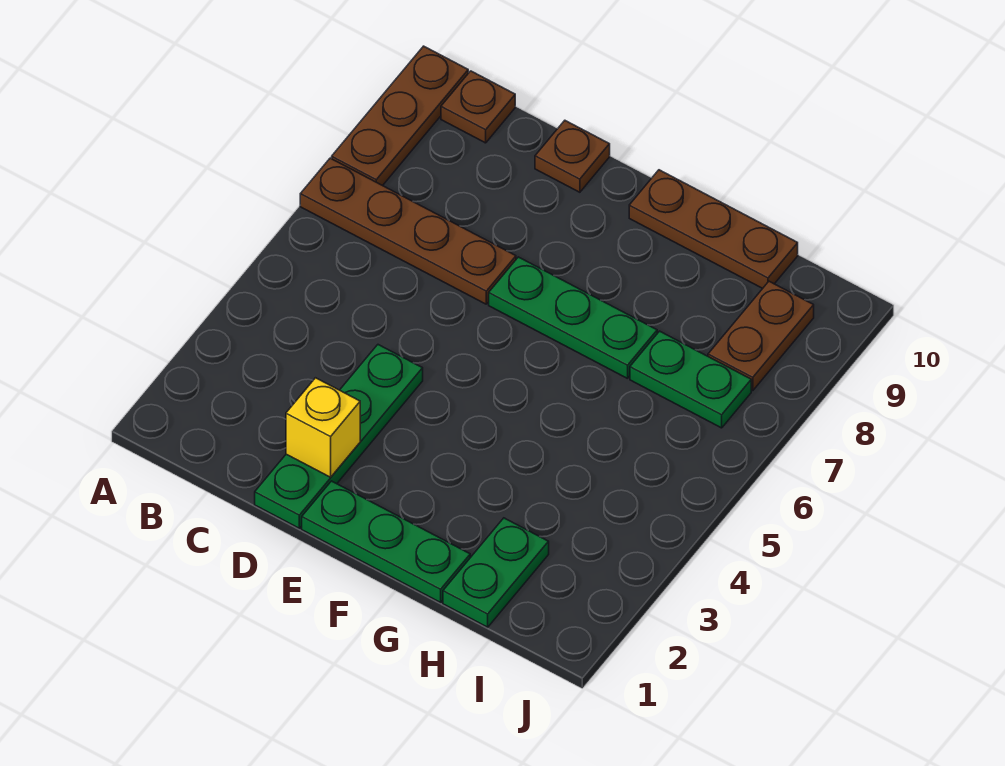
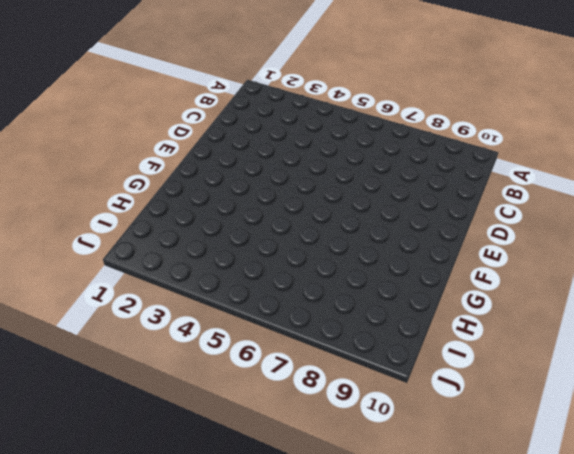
none -> brown plate A7:D7 level 1
none -> brown plate A8:A10 level 1
none -> brown plate B10 level 1

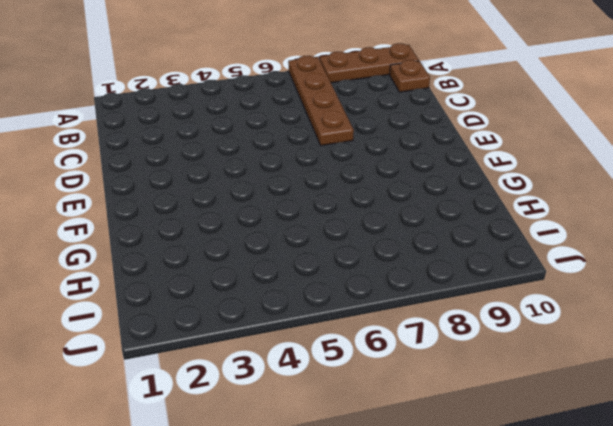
none -> green plate D1:D4 level 1
none -> brown plate D10 level 1
none -> green plate E1:G1 level 1

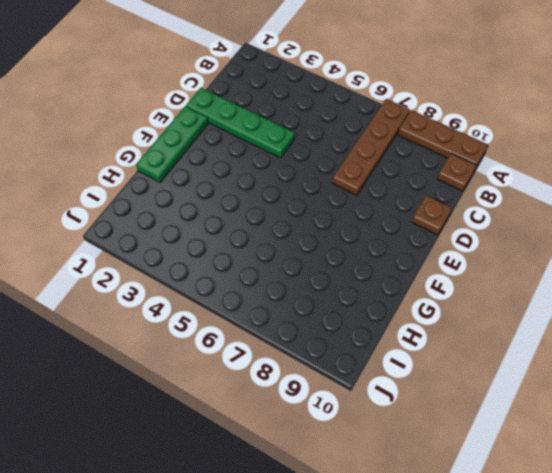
none -> green plate E7:G7 level 1
none -> brown plate F10:H10 level 1
none -> green plate H1:H2 level 1

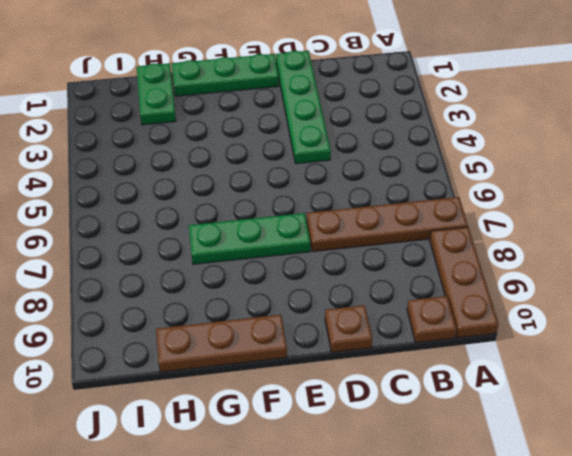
none -> green plate H7:I7 level 1
none -> brown plate I8:I9 level 1
none -> yellow brick D2 level 2

